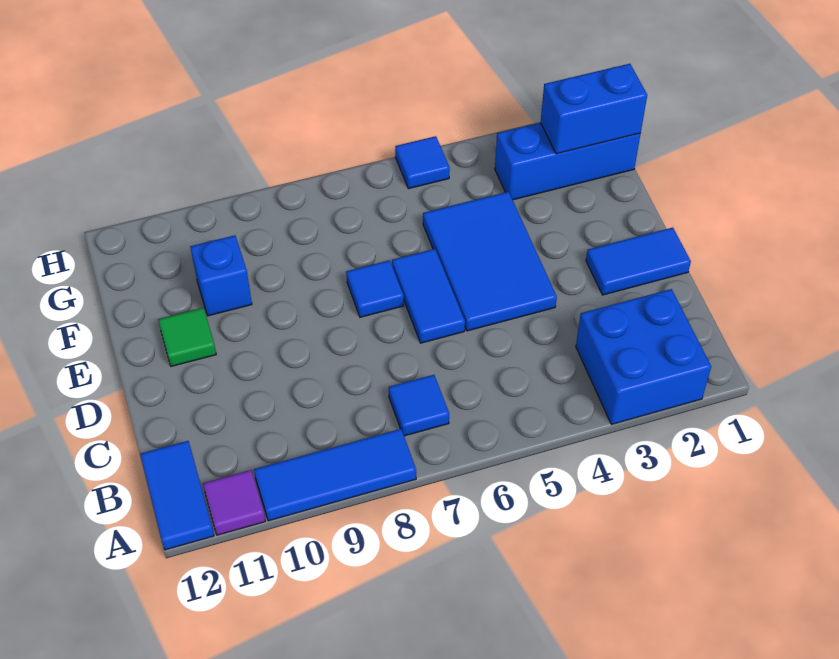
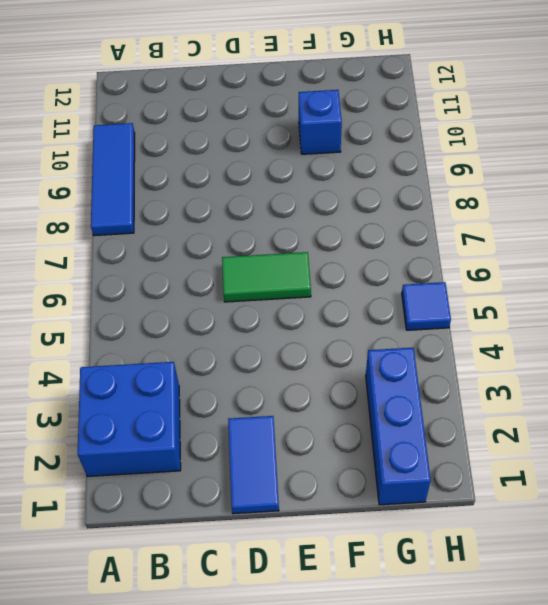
green tile D6:E6 level 1 -> blue tile D6:E6 level 1
none -> purple tile A11 level 1
none -> blue tile A12:B12 level 1
none -> blue tile B7 level 1

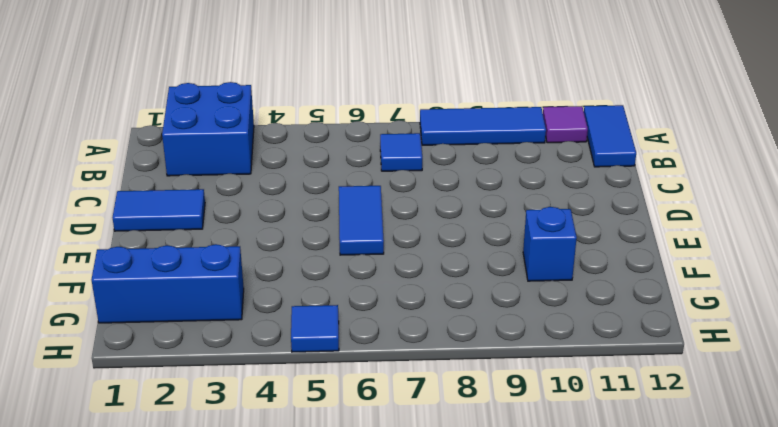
none -> blue tile D4:F5 level 1
none -> blue tile E7 level 1
none -> green tile E11 level 1

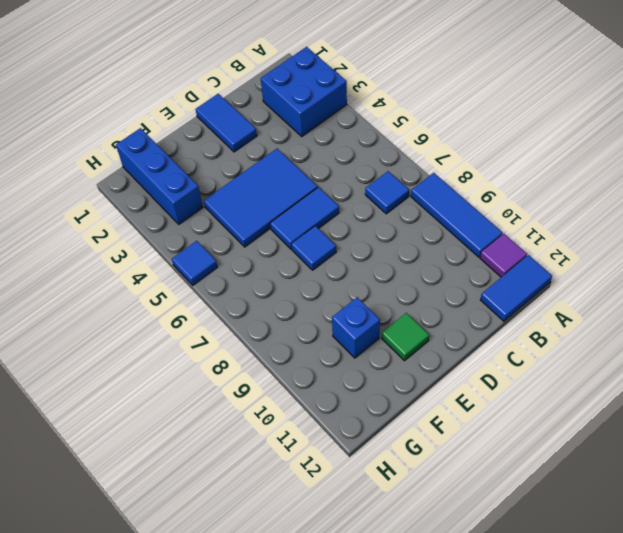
none -> blue brick G1:G2 level 2

